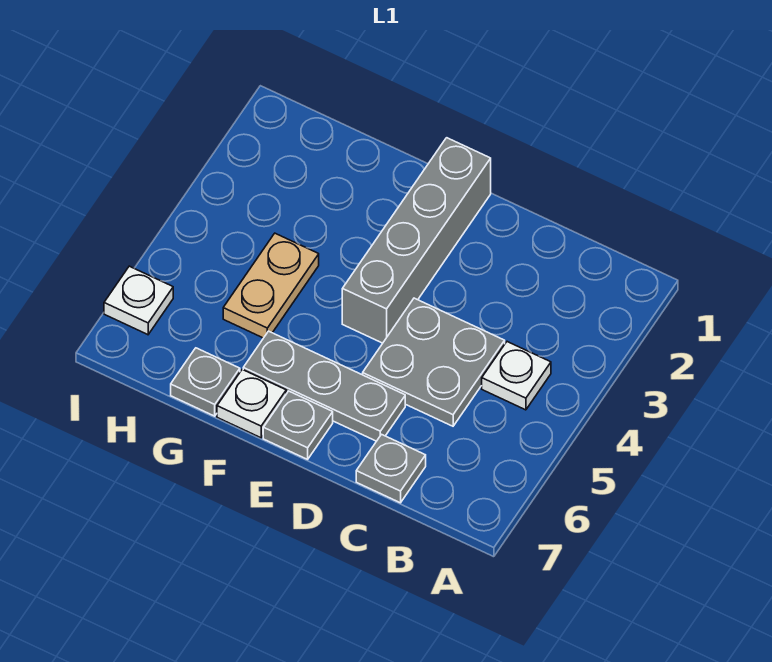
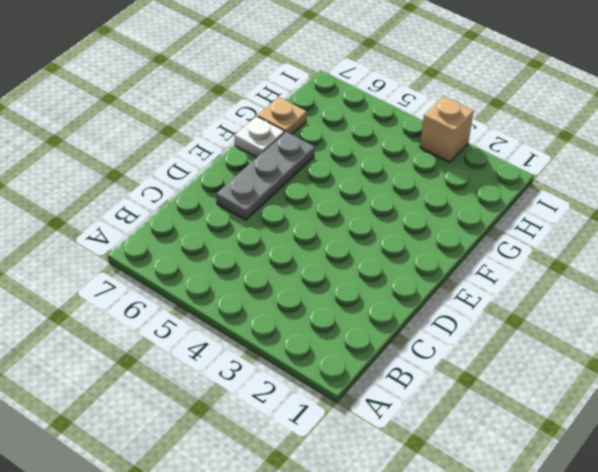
tan plate G7 level 1 -> grey plate G7 level 1
tan brick I3 level 1 -> none
none -> white plate B4 level 1
none -> grey plate C4:D5 level 1

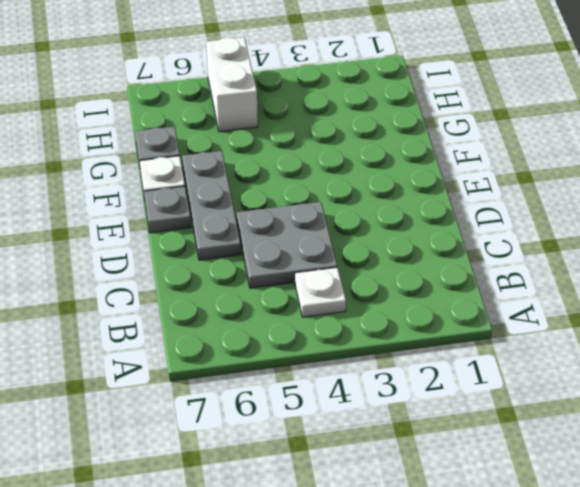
white brick H5:I5 level 1 -> none
none -> grey plate C7 level 1
none -> grey brick E1:E4 level 1

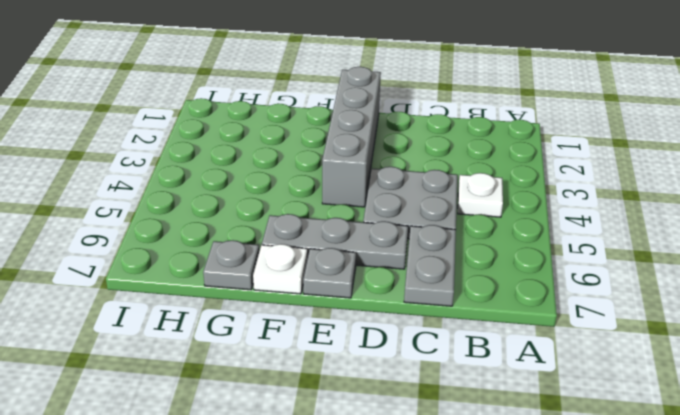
grey plate C6:C7 level 1 -> grey plate C7 level 1
none -> tan plate G4:G5 level 1
none -> white plate I6 level 1

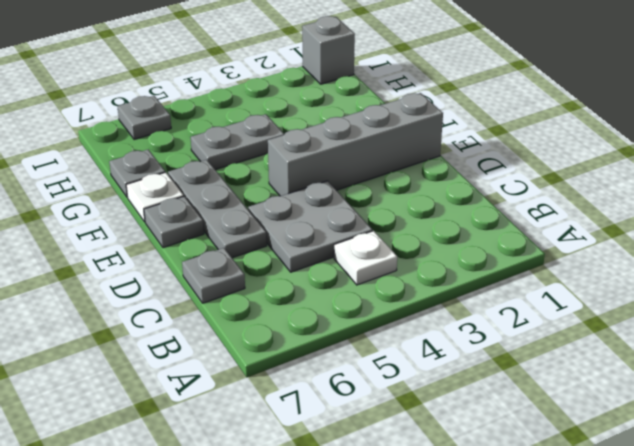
grey plate G4:G5 level 1 -> tan plate G4:G5 level 1
grey brick I1 level 1 -> none
grey plate I6 level 1 -> white plate I6 level 1

